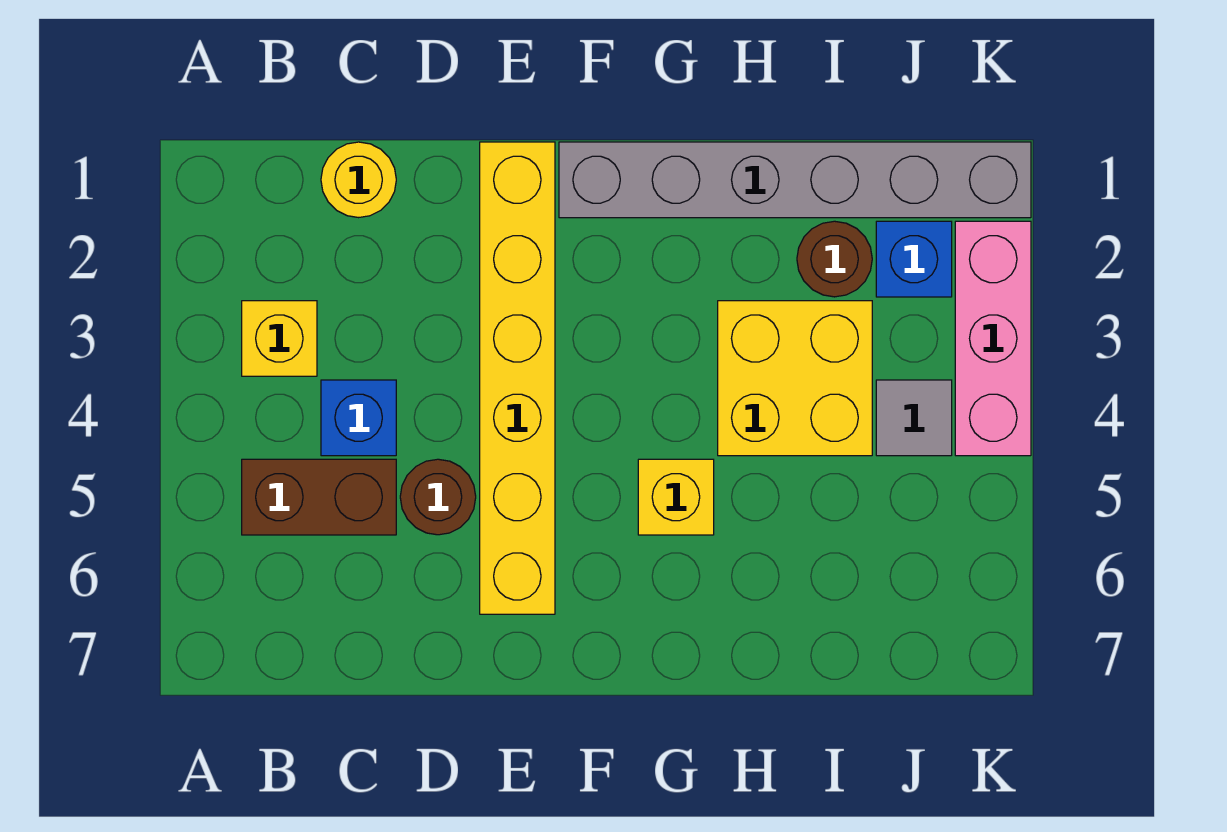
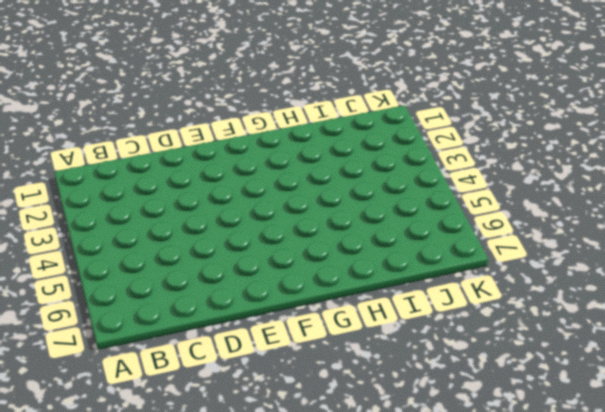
none -> yellow brick B3 level 1
none -> brown brick B5:C5 level 1
none -> yellow round brick C1 level 1

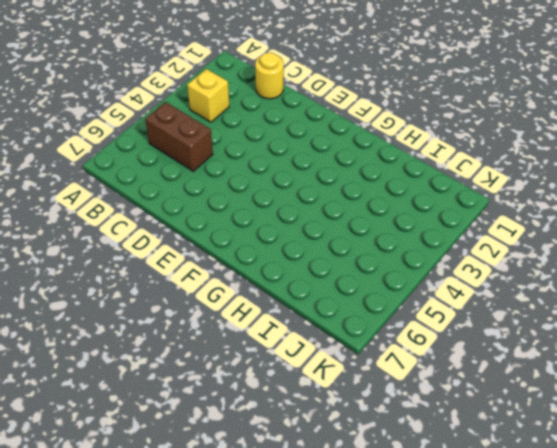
none -> blue brick C4 level 1
none -> brown round brick D5 level 1
none -> yellow brick E1:E6 level 1

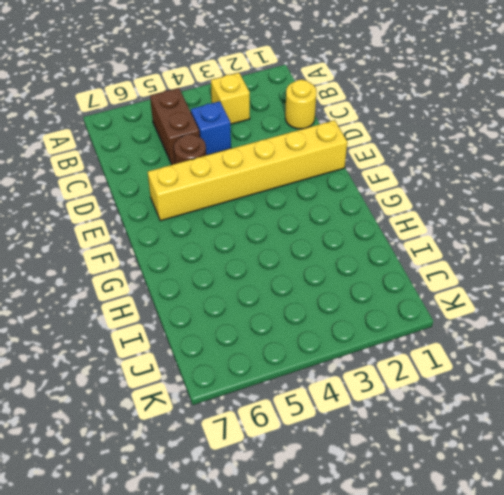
none -> grey brick F1:K1 level 1
none -> yellow brick G5 level 1
none -> yellow brick H3:I4 level 1

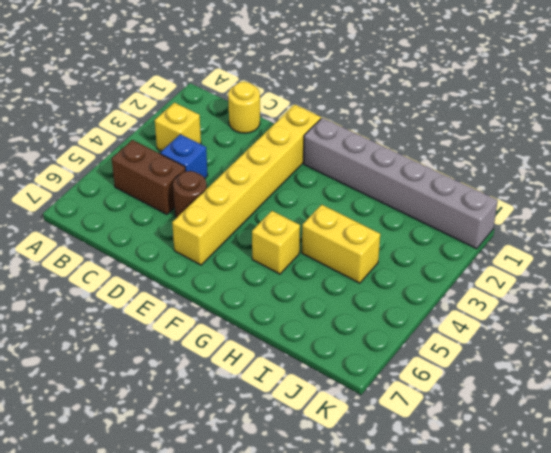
yellow brick H4:I4 level 1 -> yellow brick H3:I4 level 1
none -> brown round brick I2 level 1
none -> blue brick J2 level 1
none -> grey tile J4 level 1

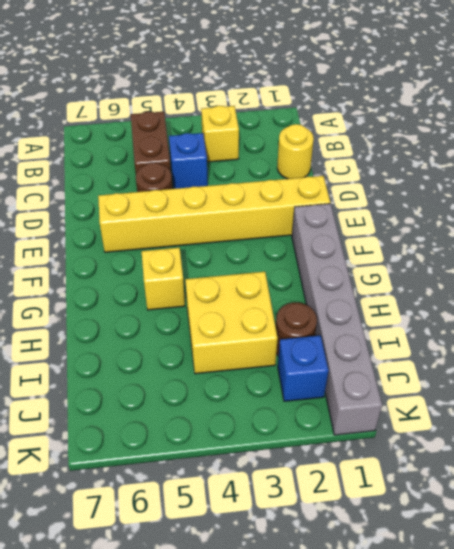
none -> grey tile J4 level 1
none -> pink brick K2:K4 level 1

